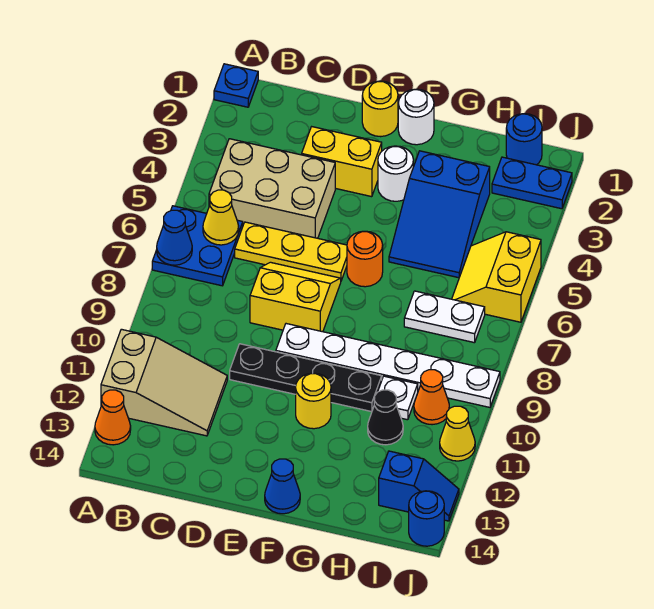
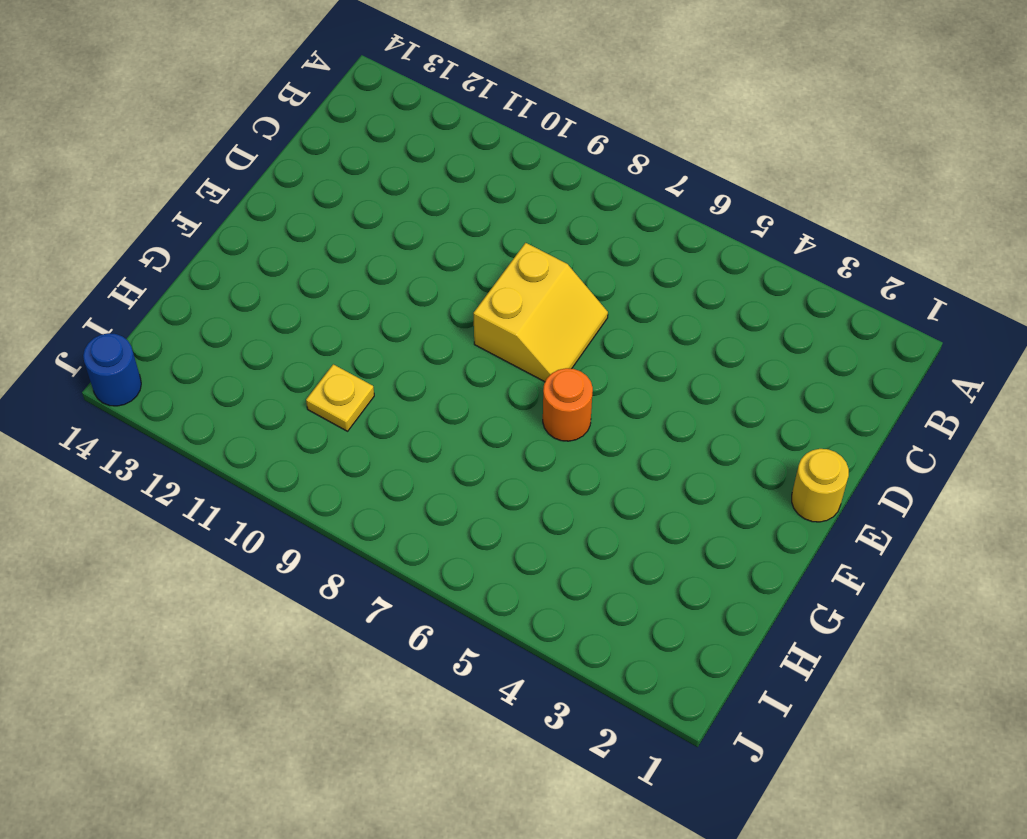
yellow plate H10 level 1 -> white plate H10 level 1
none -> blue plate A1 level 1
none -> blue plate A6:B7 level 1
none -> tan slope A11:C12 level 1 top A

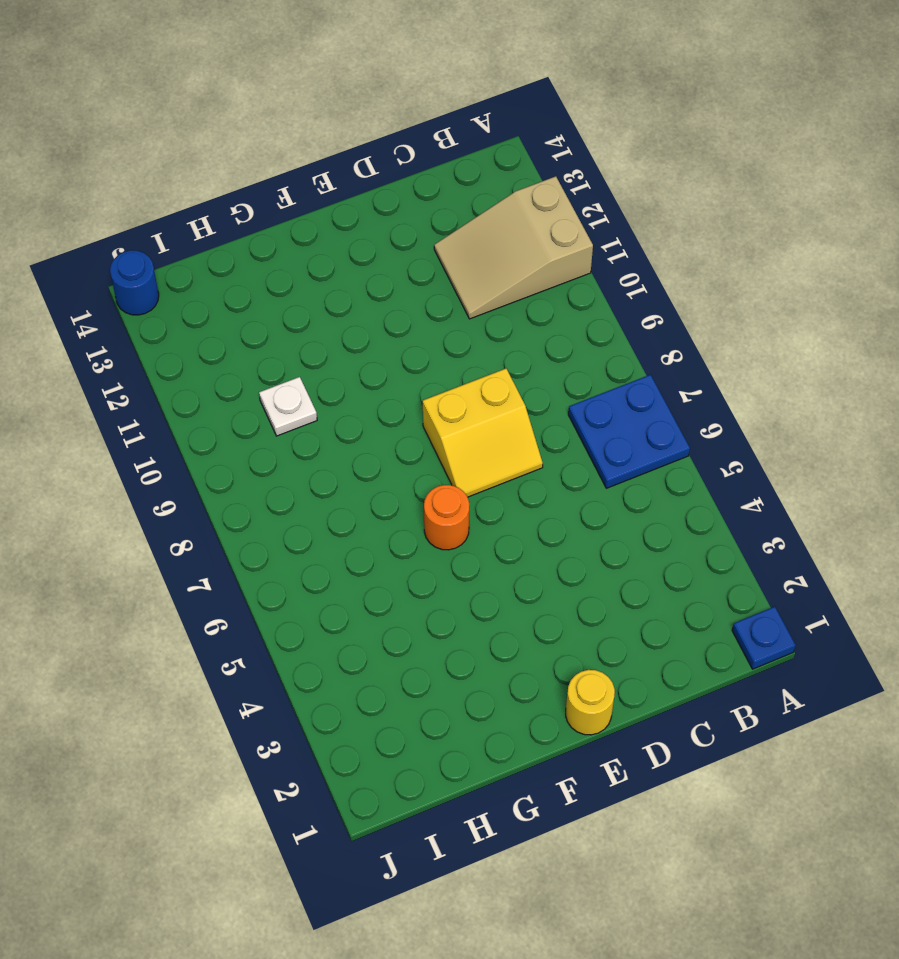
none -> orange cone A13 level 1
none -> tan brick B4:D5 level 1
none -> yellow plate C6:E6 level 1

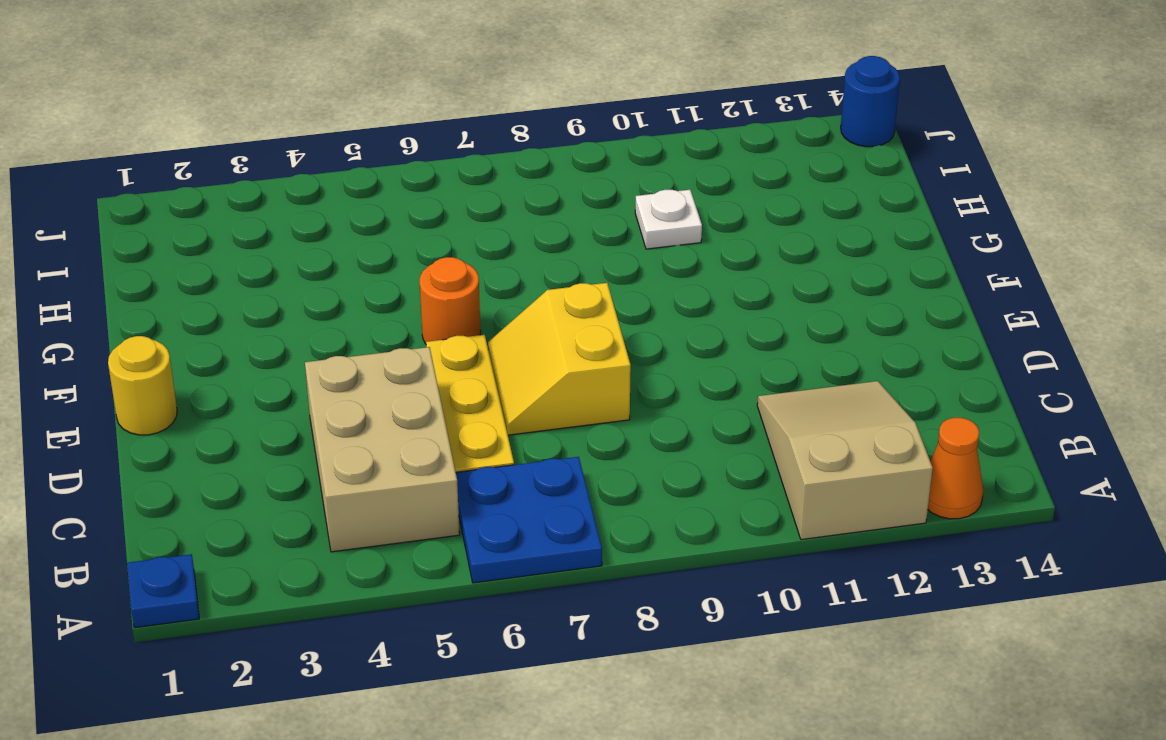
none -> yellow brick D3:E3 level 1
none -> black plate D10:G10 level 1
none -> white plate E9:J9 level 1

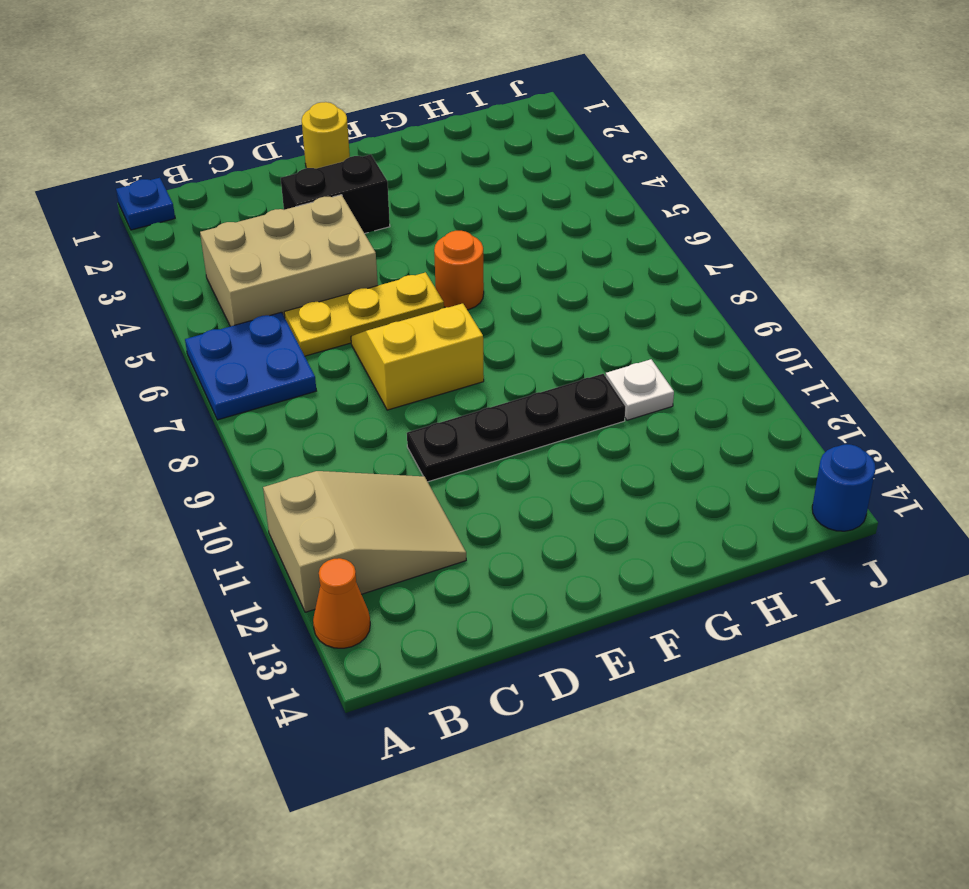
black brick D3:E3 level 1 -> yellow brick D3:E3 level 1
none -> white plate E9:J9 level 1
none -> white round brick F1 level 1
none -> white round brick F3 level 1

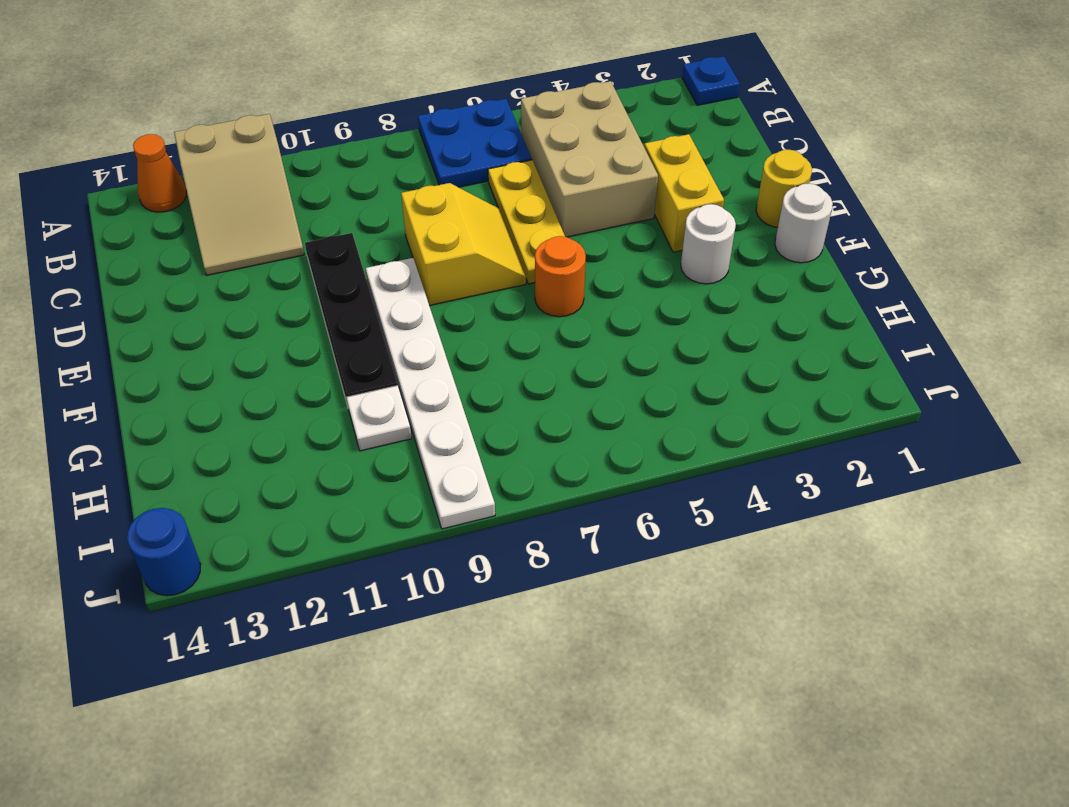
none -> yellow round brick F11 level 1
none -> blue cone F14 level 1
none -> blue slope G3:H5 level 1 top 3

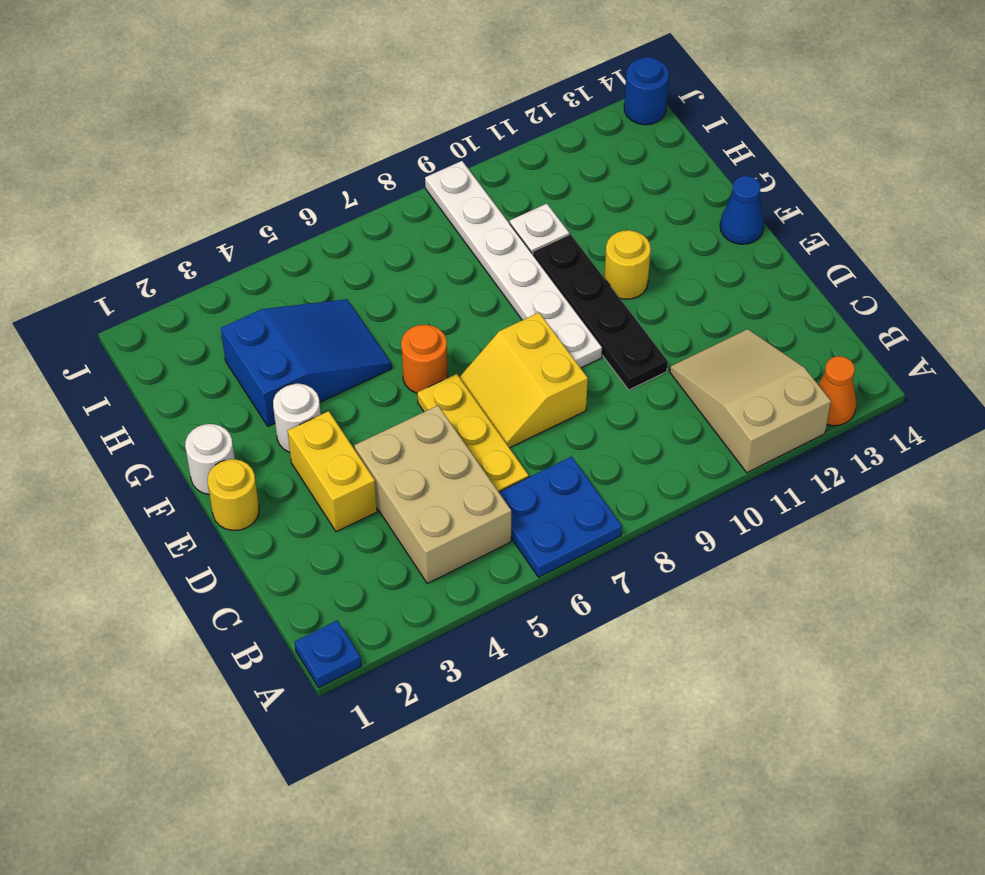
none -> white plate H7:I7 level 1
none -> black cone H11 level 1
none -> blue round brick I1 level 1

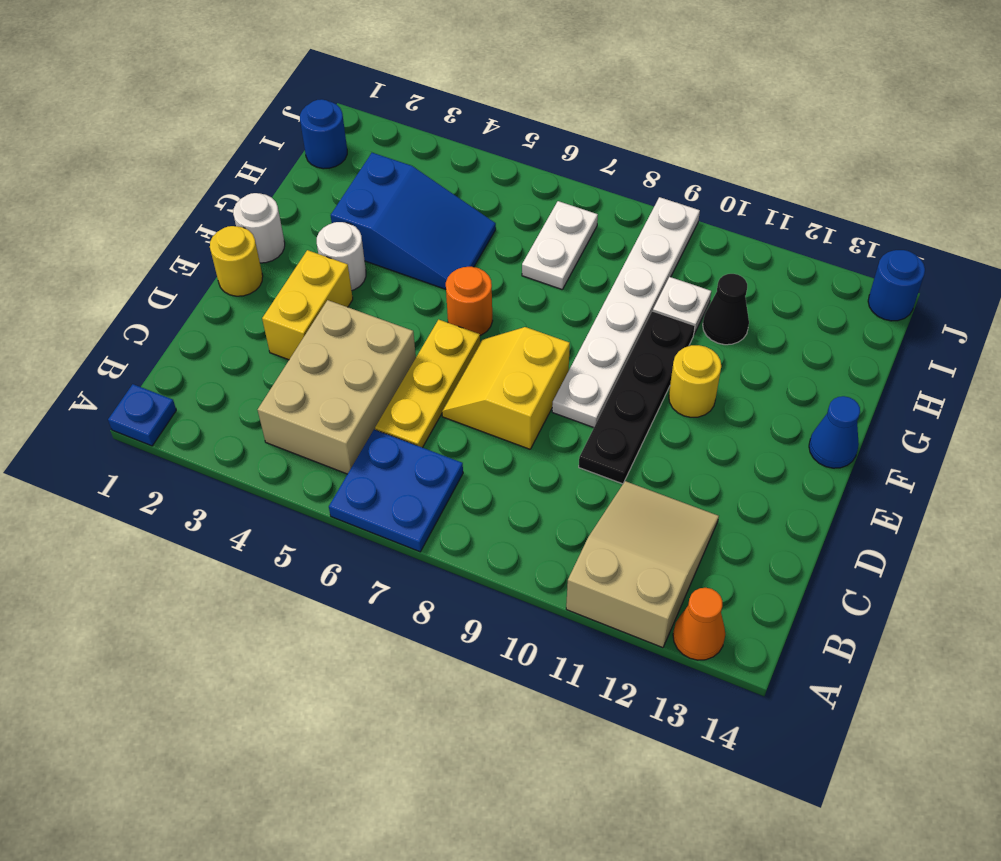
none -> blue plate I2:J2 level 1
none -> yellow slope I5:J6 level 1 top J
none -> orange cone I10 level 1

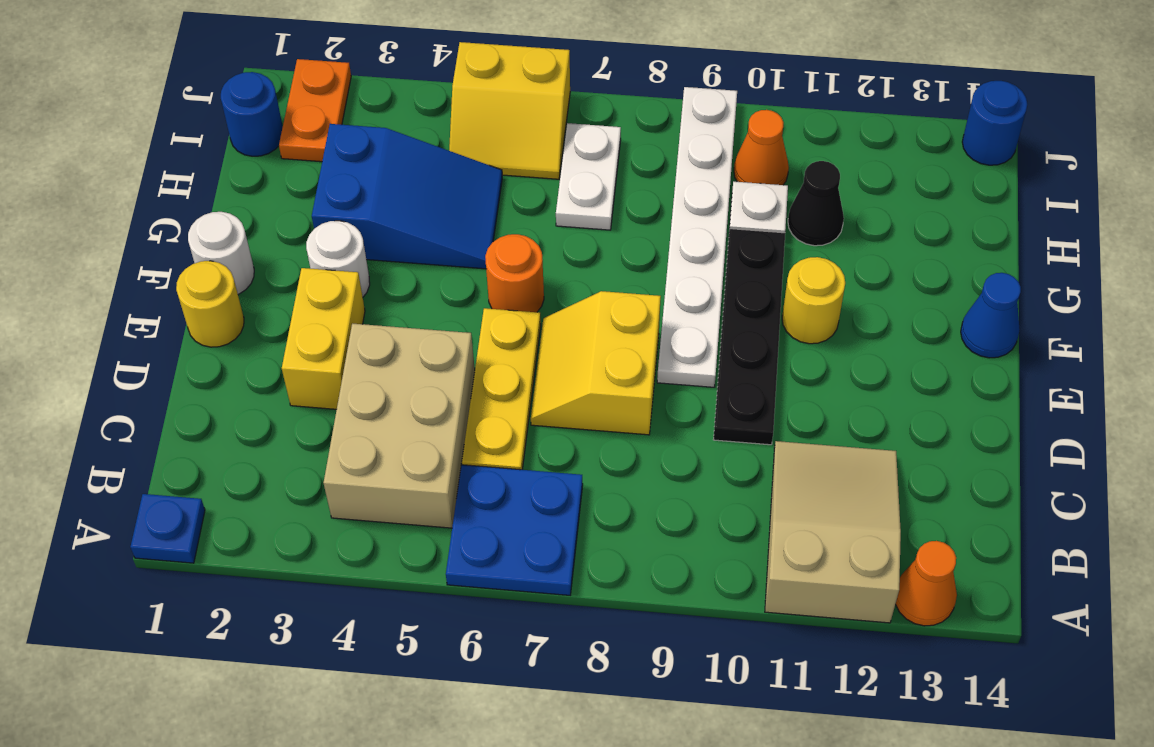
orange plate I2:J2 level 1 -> blue plate I2:J2 level 1
none -> blue slope I13:J13 level 1 top I
none -> yellow cone J11 level 1
none -> blue cone A7 level 2

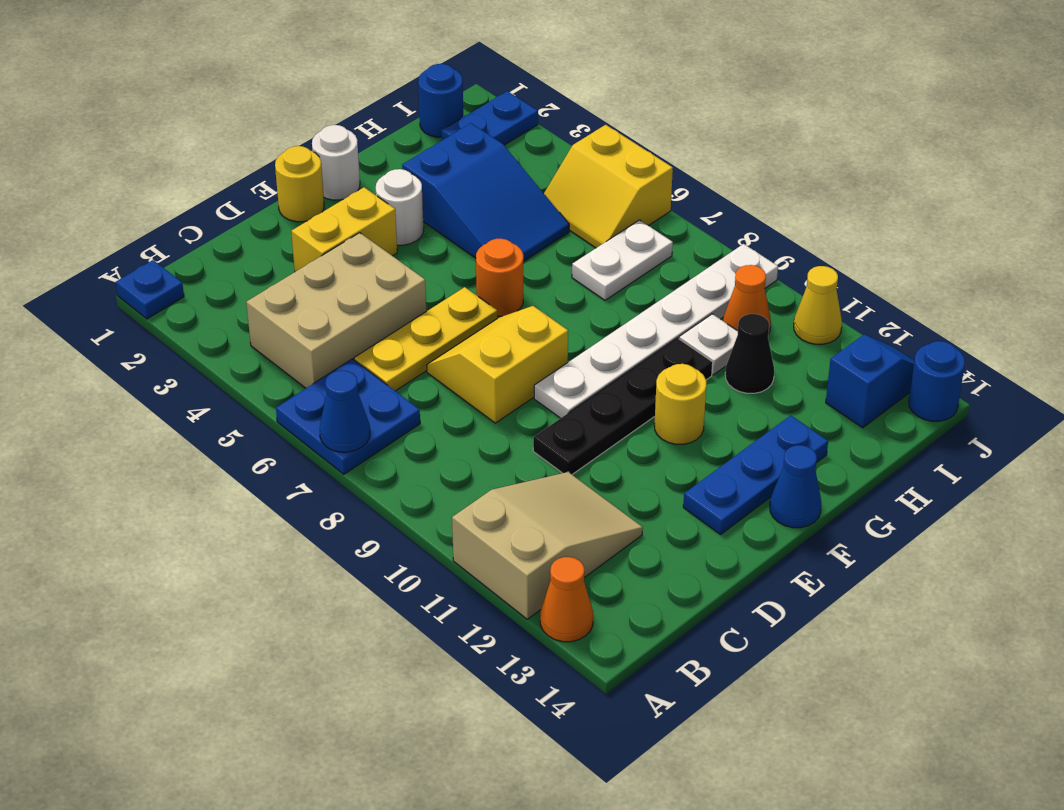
blue plate E13:G13 level 1 -> none
none -> yellow cone B6 level 2

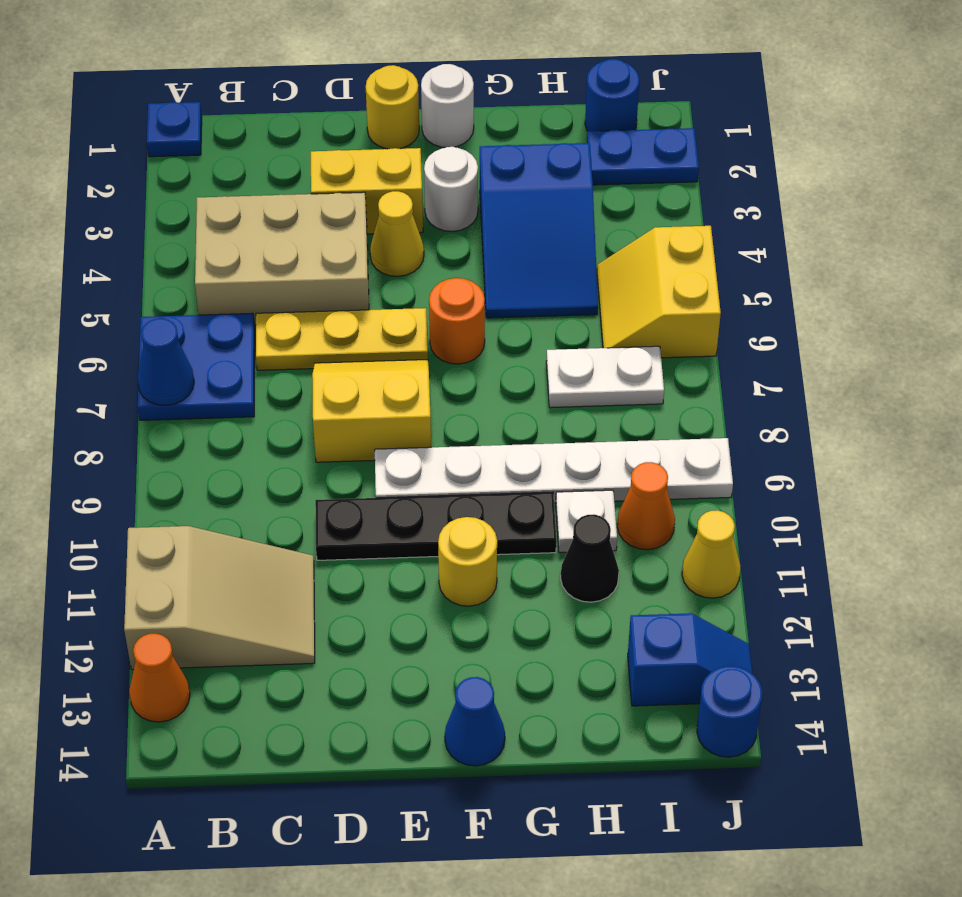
yellow cone E4 level 1 -> yellow cone B6 level 2

